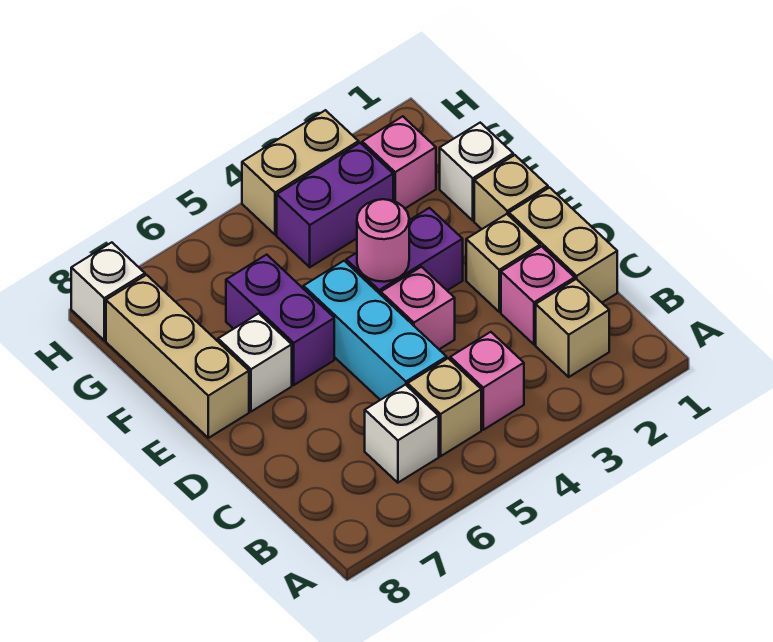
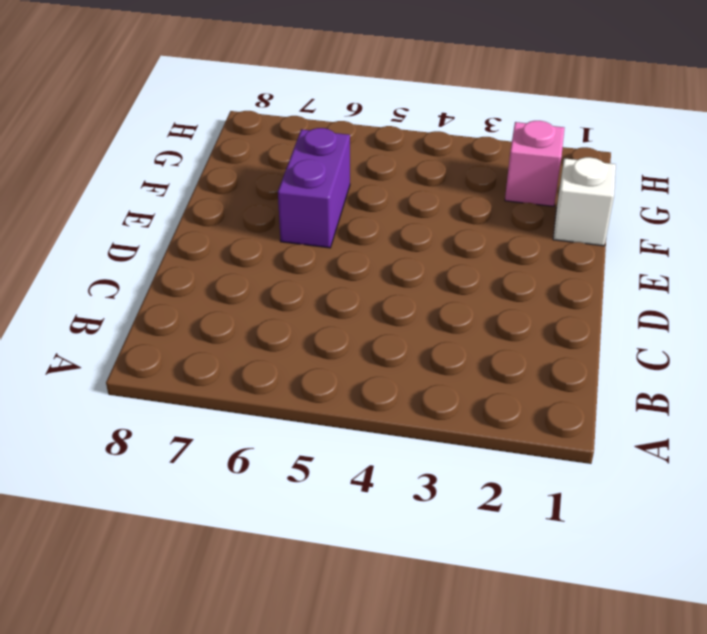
none -> tan brick B2 level 1
none -> pink brick B4 level 1
none -> tan brick B5 level 1

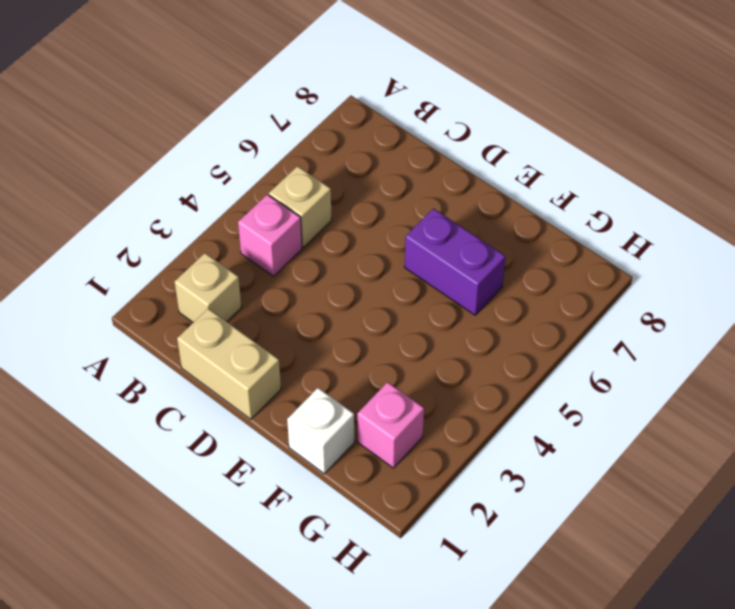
none -> white brick B6 level 1
none -> pink brick C2 level 1
none -> cyan brick C5:E5 level 1

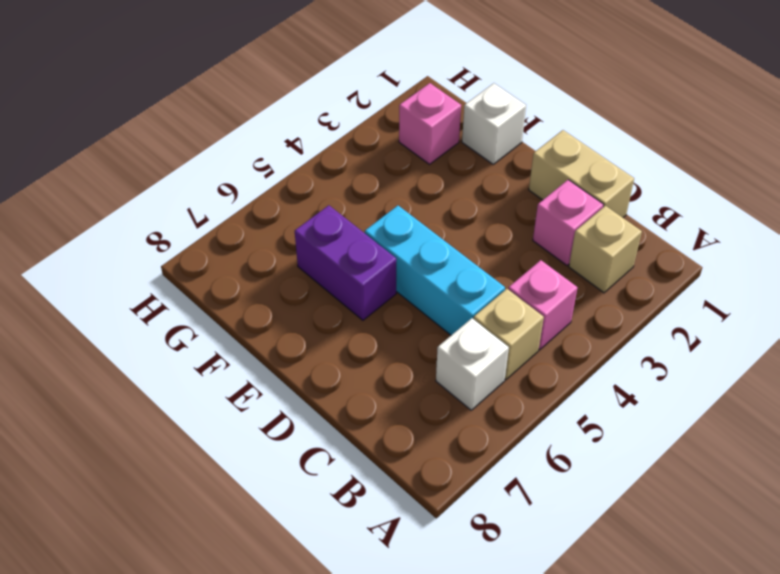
none -> tan brick D2 level 1
none -> pink brick D4 level 1
none -> tan brick E1 level 1

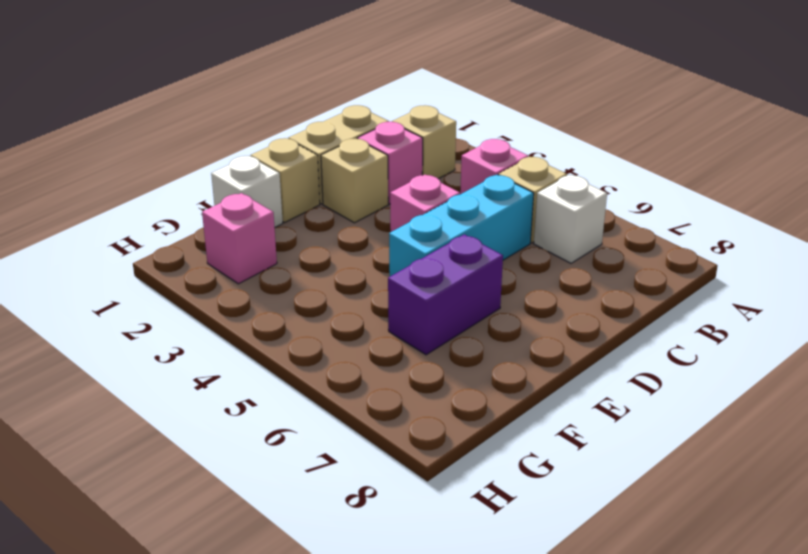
none -> purple brick E3:E4 level 1
none -> white brick E7 level 1
none -> tan brick E8:G8 level 1

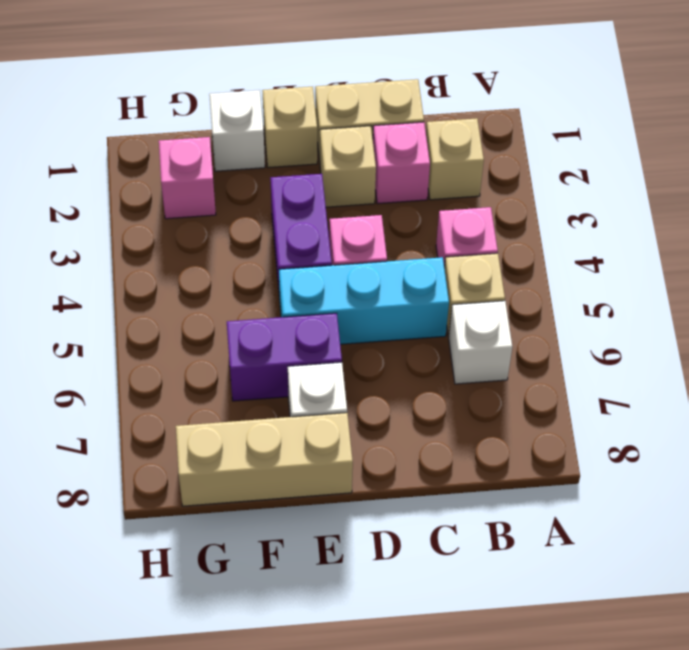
none -> purple brick G3:G4 level 1
none -> tan brick H3:H4 level 1
none -> white brick H8 level 1

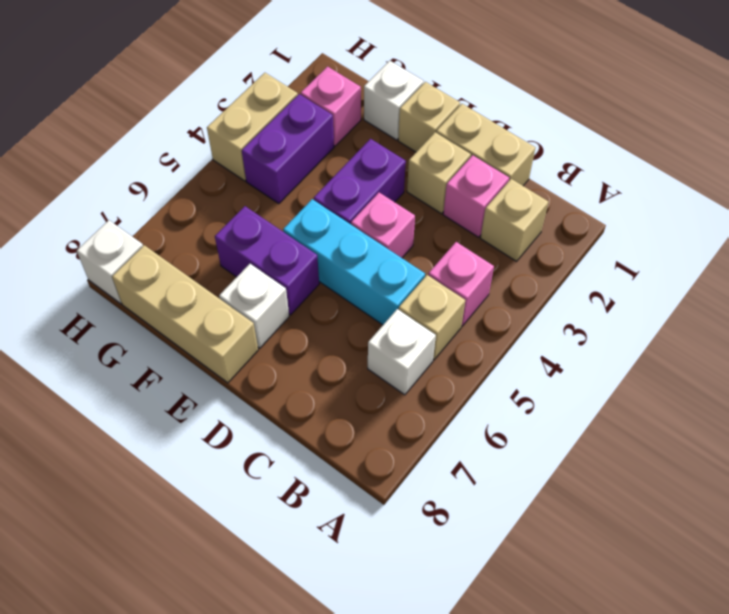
none -> pink round brick E4 level 2

